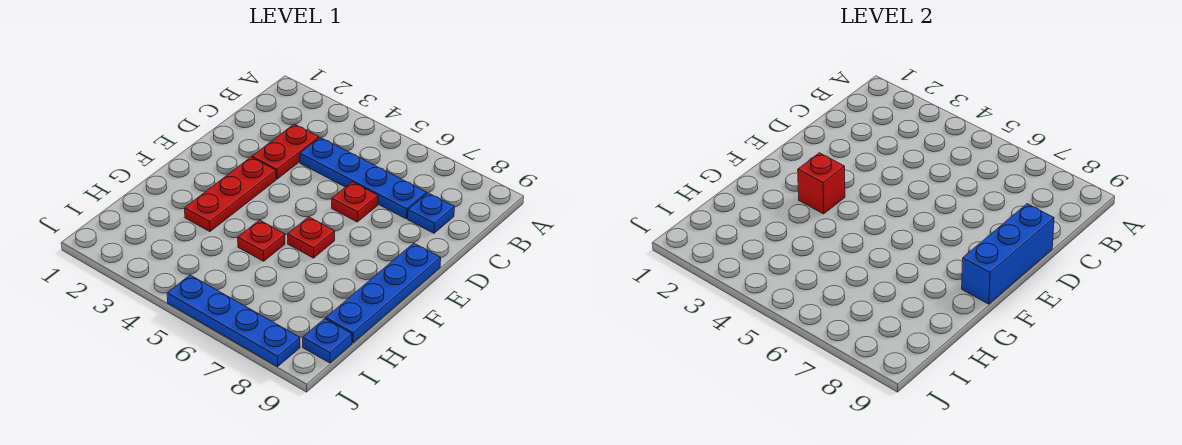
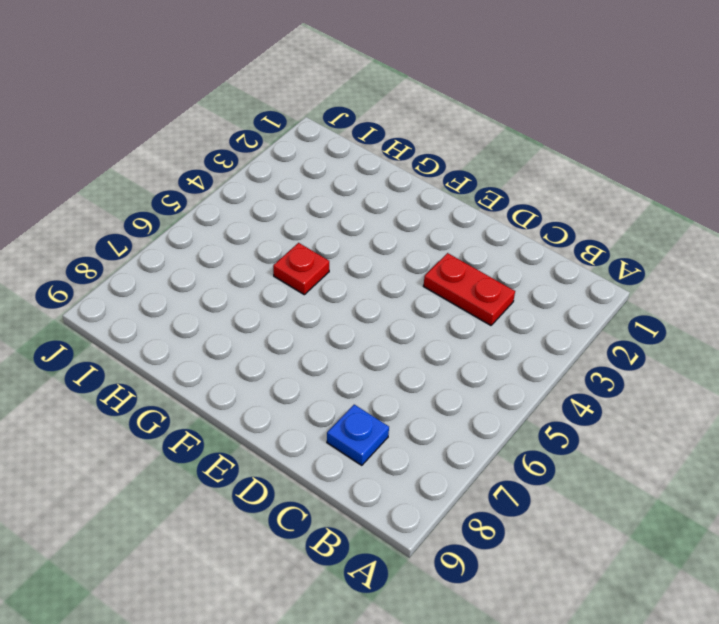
none -> blue plate C4:C7 level 1
none -> red plate D6 level 1
none -> red plate E3:G3 level 1

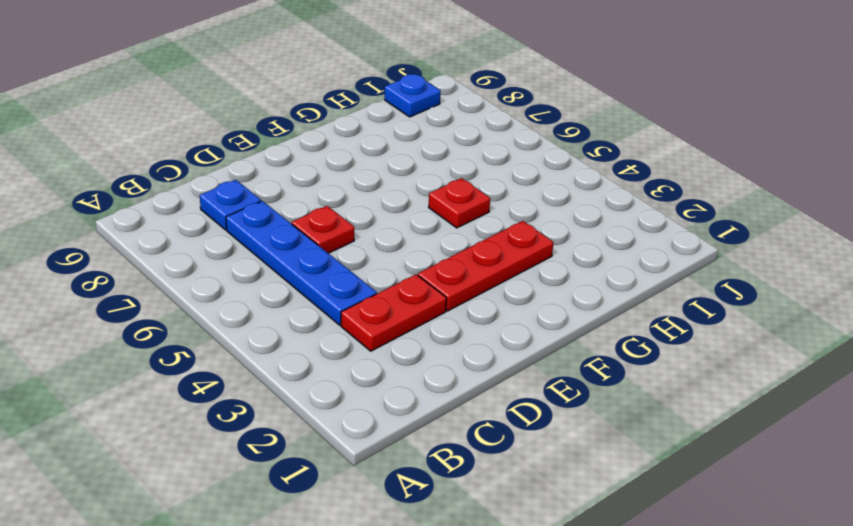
none -> blue plate E9:H9 level 1
none -> red plate F6 level 1
none -> blue plate J5:J8 level 1

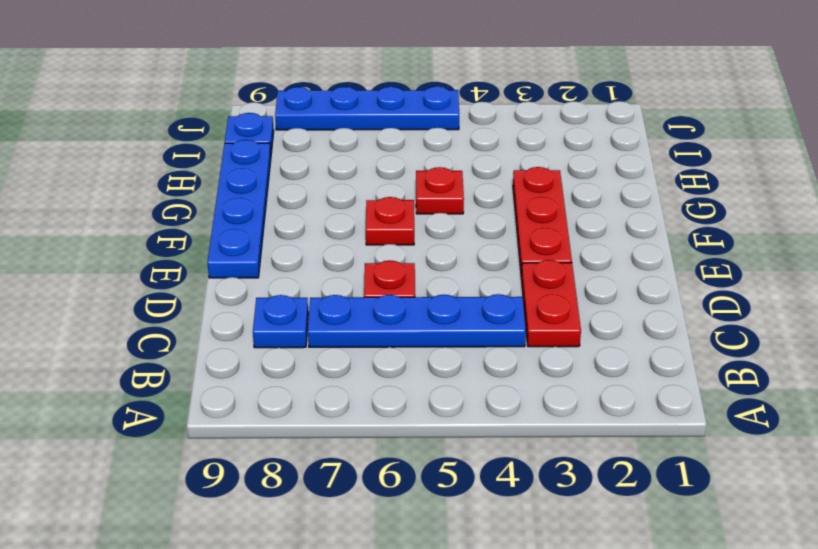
none -> blue brick D9:F9 level 2
none -> red brick F3 level 2

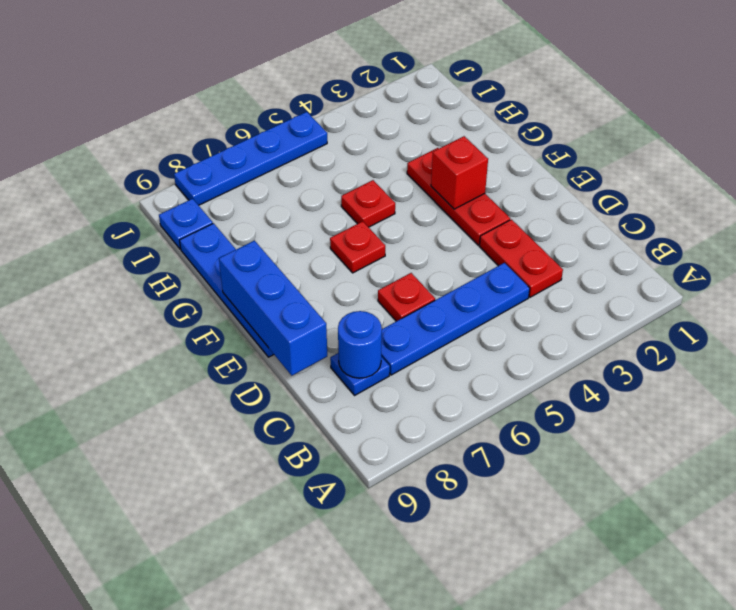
blue round brick C8 level 2 -> none

